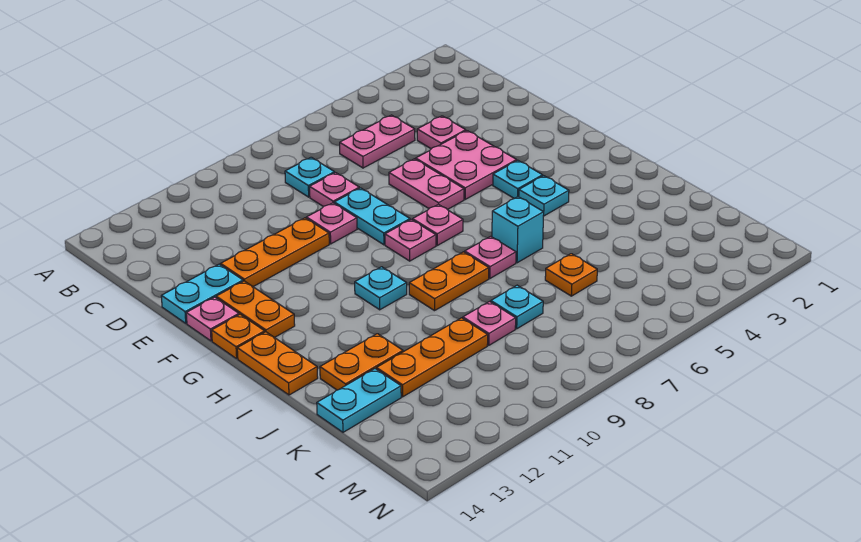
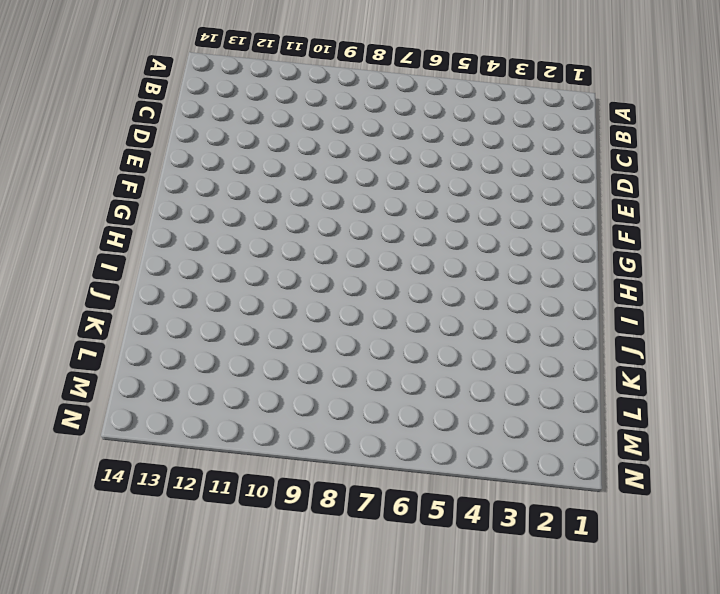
none -> pink plate C5:C6 level 1
none -> cyan plate C8 level 1
none -> pink plate D4 level 1

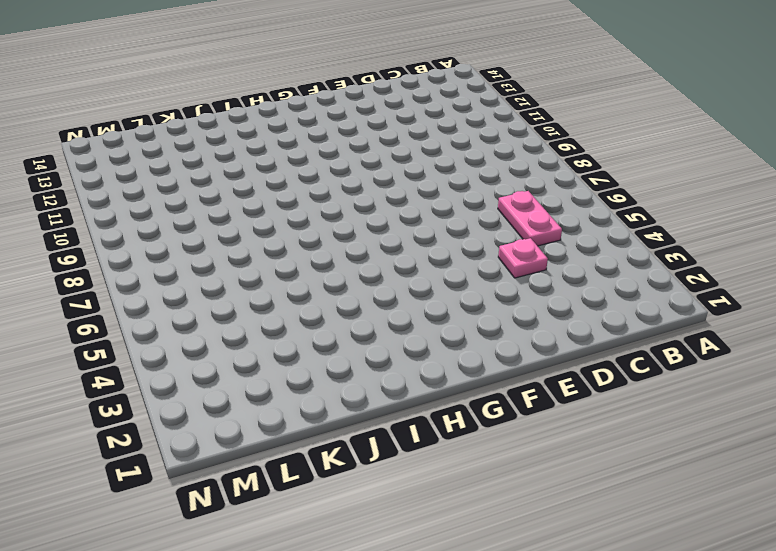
none -> cyan plate C8 level 1
none -> pink plate D8 level 1
none -> pink plate E4:F5 level 1

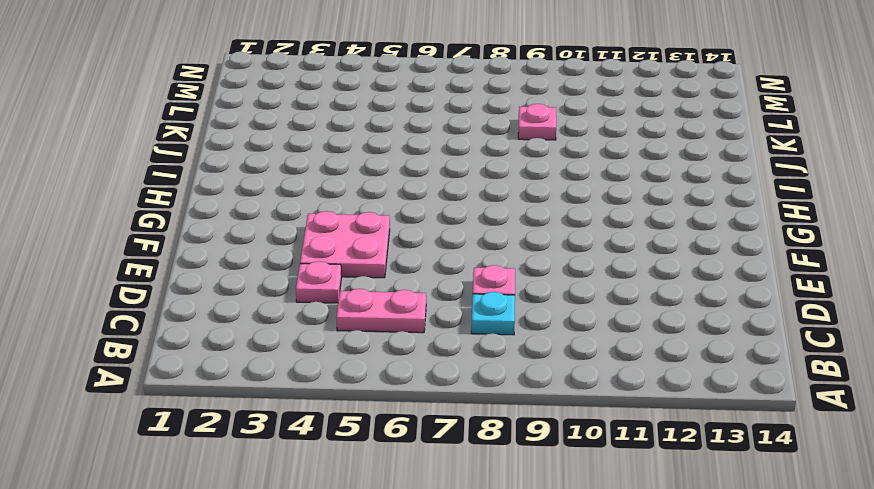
none -> pink plate E6:F6 level 1
none -> cyan plate E8:F8 level 1
none -> pink plate E9 level 1

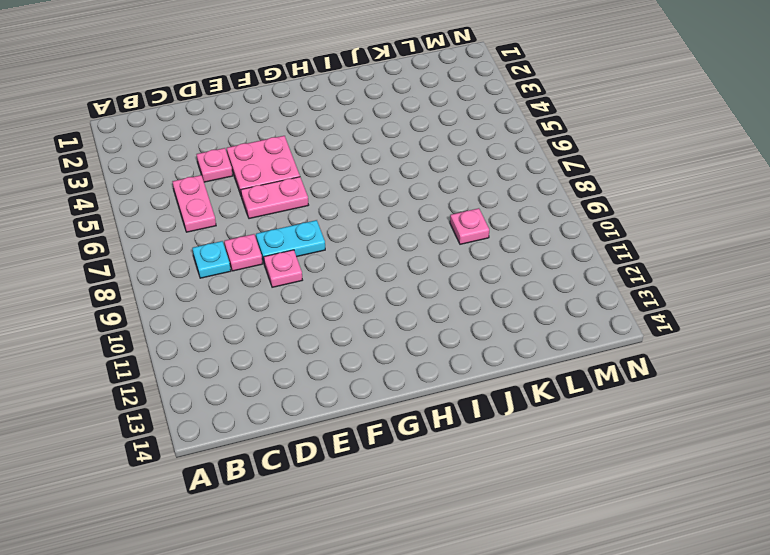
none -> orange plate E10:E12 level 1
none -> cyan plate E13:E14 level 1
none -> orange plate F13:G13 level 1

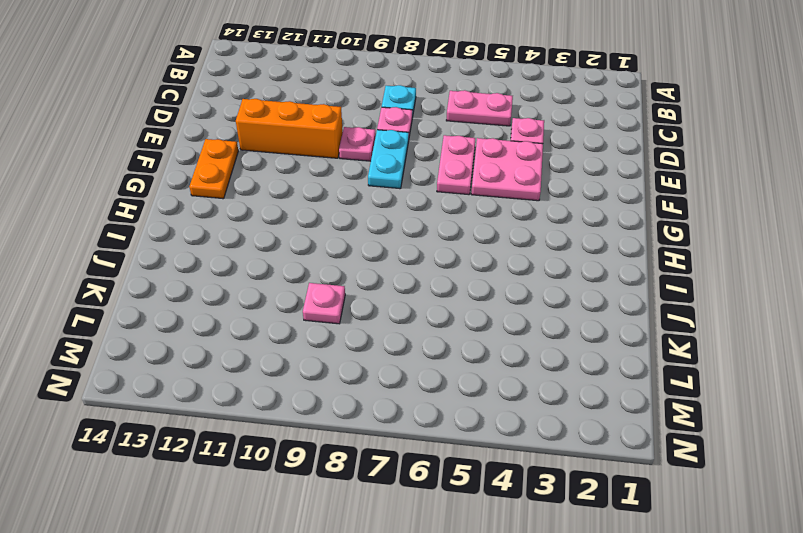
orange brick E10:E12 level 1 -> orange plate E10:E12 level 1
none -> cyan plate E13:E14 level 1
none -> pink plate F14 level 1
none -> cyan plate G4 level 1

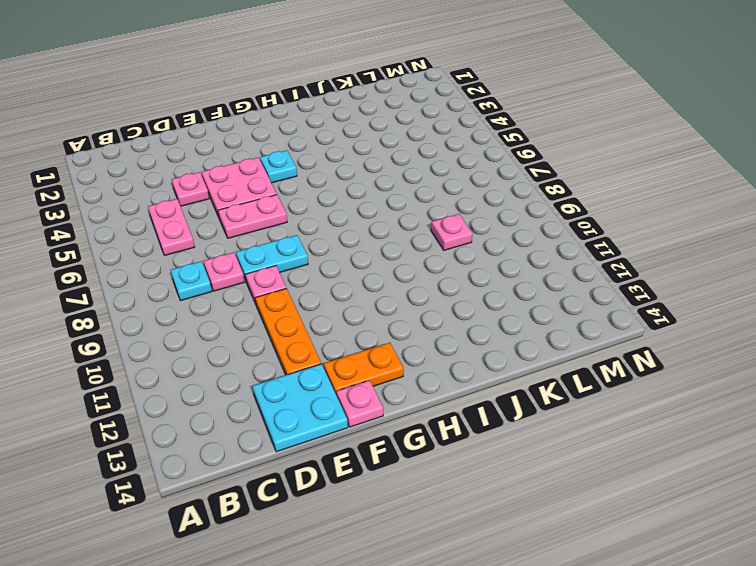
cyan plate D13:E14 level 1 -> cyan plate E13:E14 level 1
none -> pink plate G7 level 1
none -> pink plate G8 level 1
none -> orange plate G14 level 1

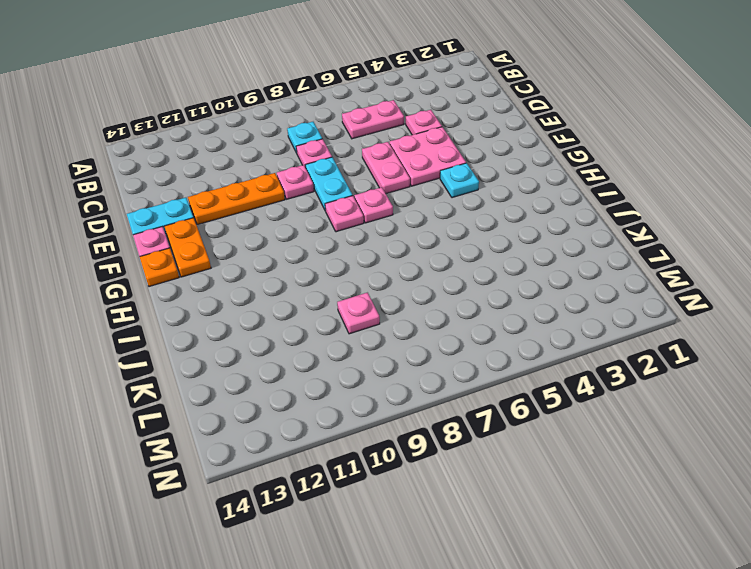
none -> cyan plate H4 level 1
none -> cyan plate H10 level 1
none -> orange plate H14:I14 level 1

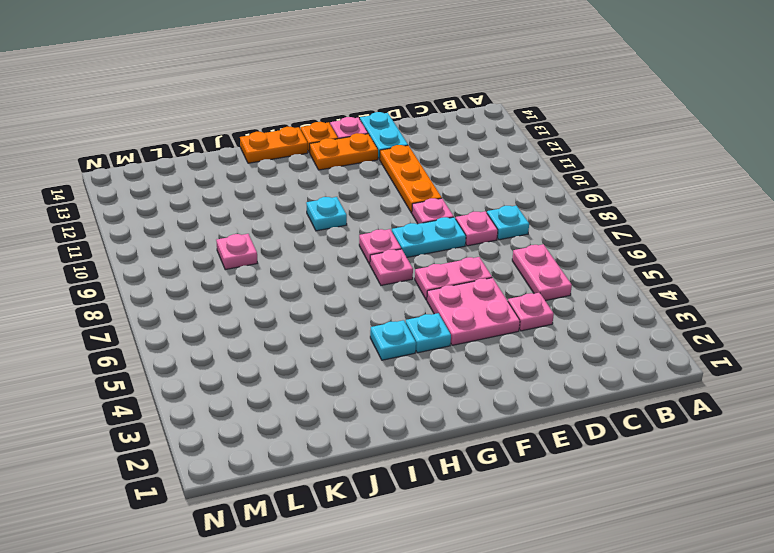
none -> cyan brick I6 level 1
none -> pink plate I7 level 1
none -> orange plate I8:I9 level 1

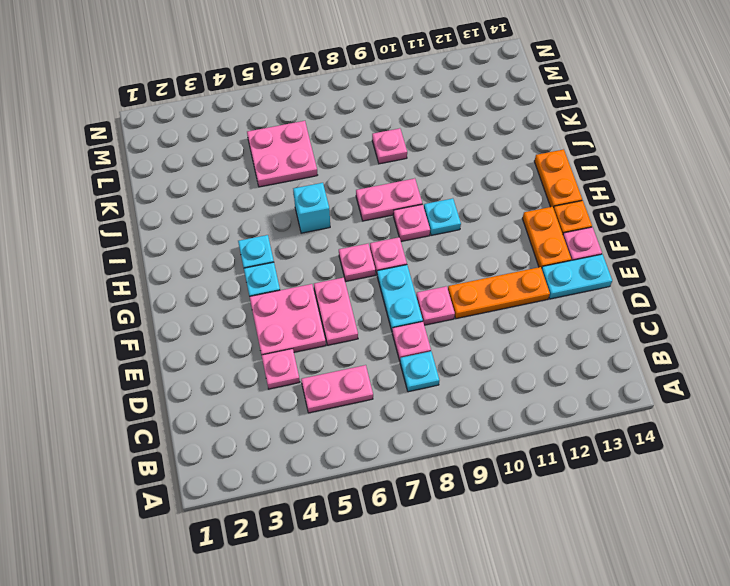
pink plate H9 level 1 -> pink plate I7 level 1
pink plate I8:I9 level 1 -> orange plate I8:I9 level 1
pink plate K5:L6 level 1 -> orange plate K6 level 1
none -> orange plate J12:J13 level 1
none -> cyan plate K8 level 1
none -> orange plate K10:K12 level 1

